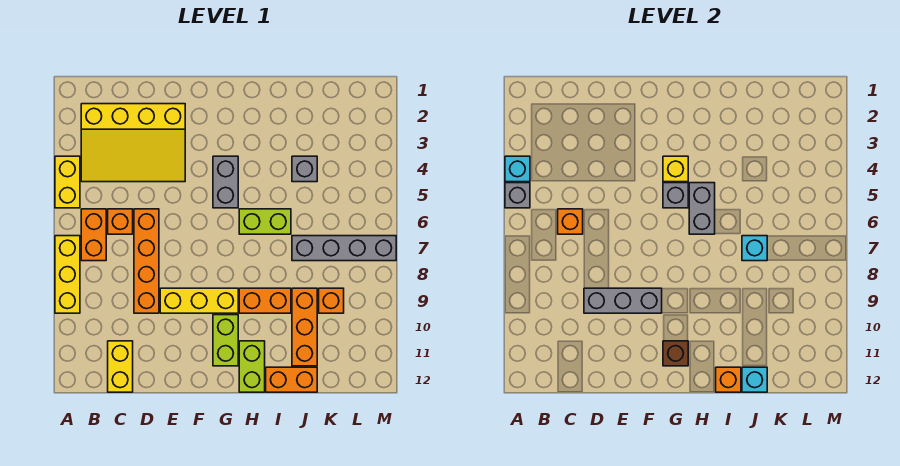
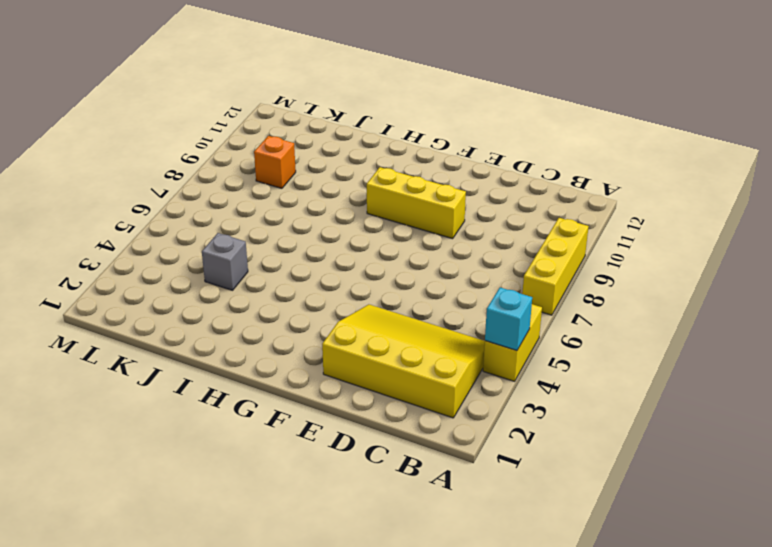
none -> orange brick B6:B7 level 1
none -> orange brick C6 level 1
none -> yellow brick C11:C12 level 1

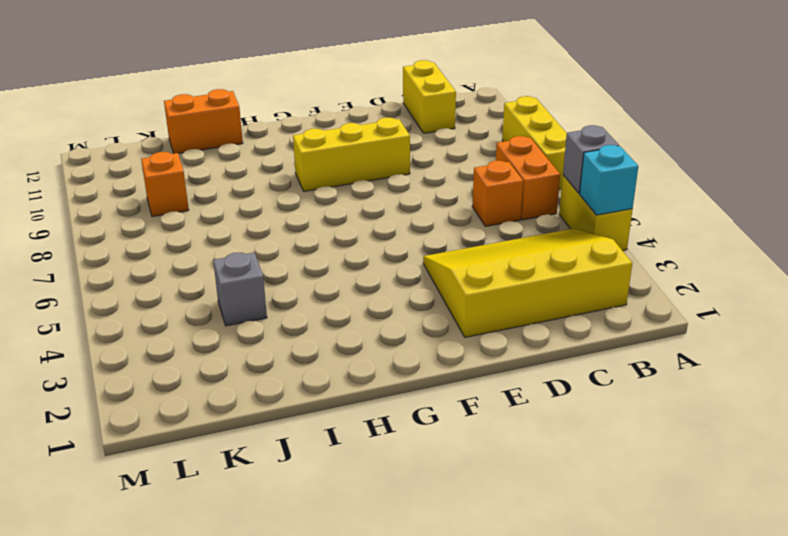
none -> orange brick D6:D9 level 1
none -> grey brick G4:G5 level 1
none -> lime brick G10:G11 level 1

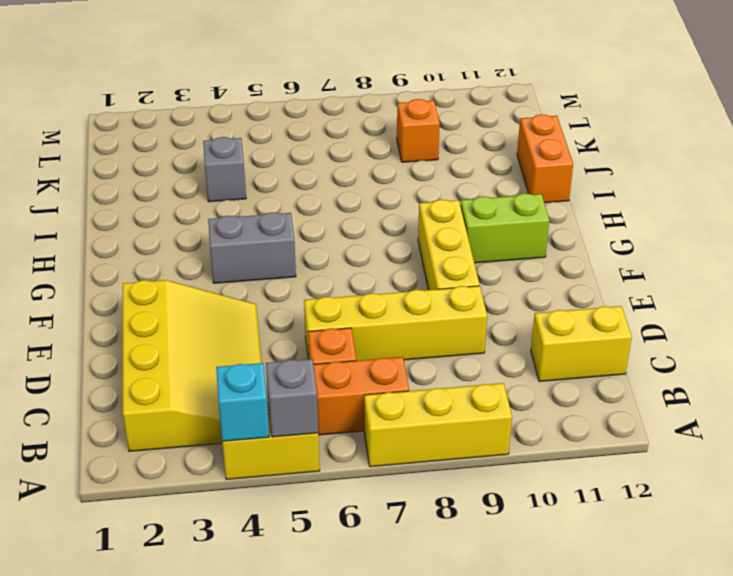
yellow brick D6:D9 level 1 -> orange brick D6:D9 level 1
none -> lime brick H6:I6 level 1
none -> orange brick H9:I9 level 1
none -> lime brick H11:H12 level 1

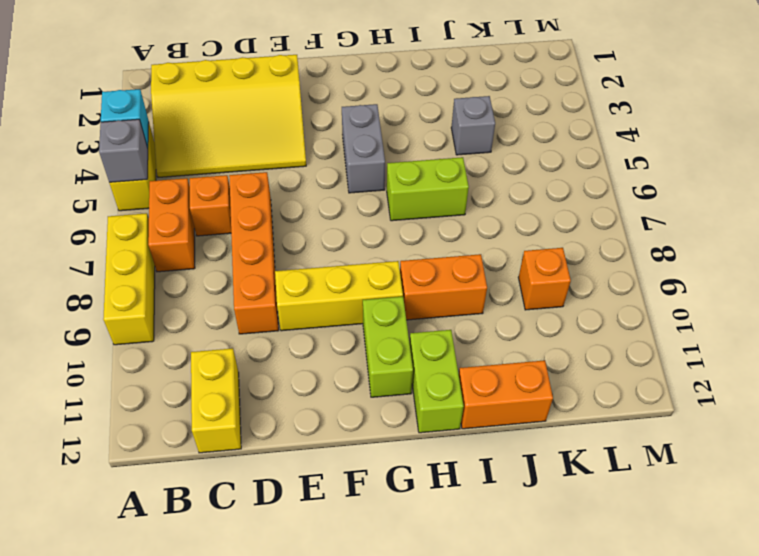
none -> grey brick J7:M7 level 1
none -> orange brick J9:J11 level 1
none -> orange brick C6 level 2

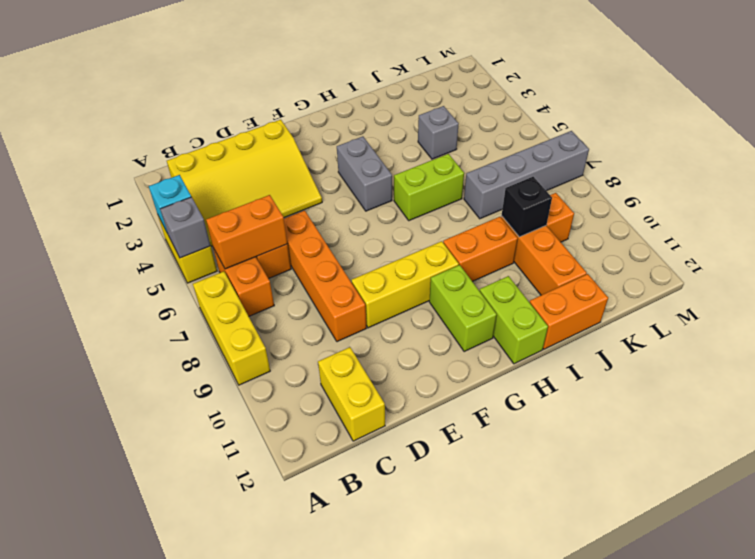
orange brick B6:C6 level 2 -> orange brick C6 level 2
black brick J9 level 2 -> none
none -> grey brick D9:F9 level 2
none -> yellow brick G4 level 2
none -> grey brick G5 level 2

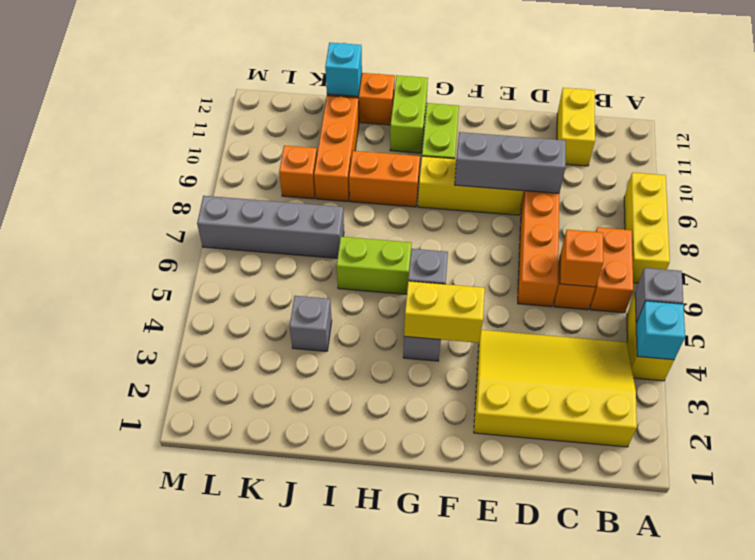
yellow brick F4:G4 level 2 -> yellow brick G4 level 2
none -> brown brick G11 level 2
none -> grey brick H5:H6 level 2
none -> orange brick I12 level 2

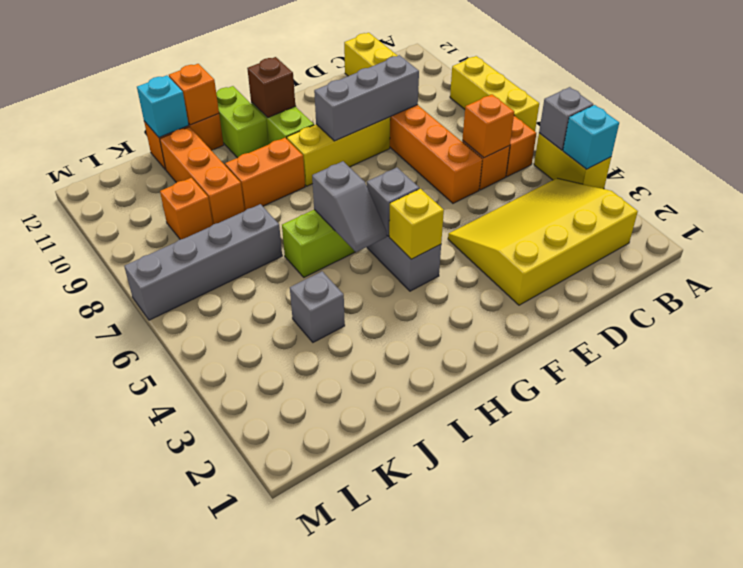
grey slope H5:H6 level 2 top 6 -> grey brick H5:H6 level 2
none -> cyan brick J7 level 2

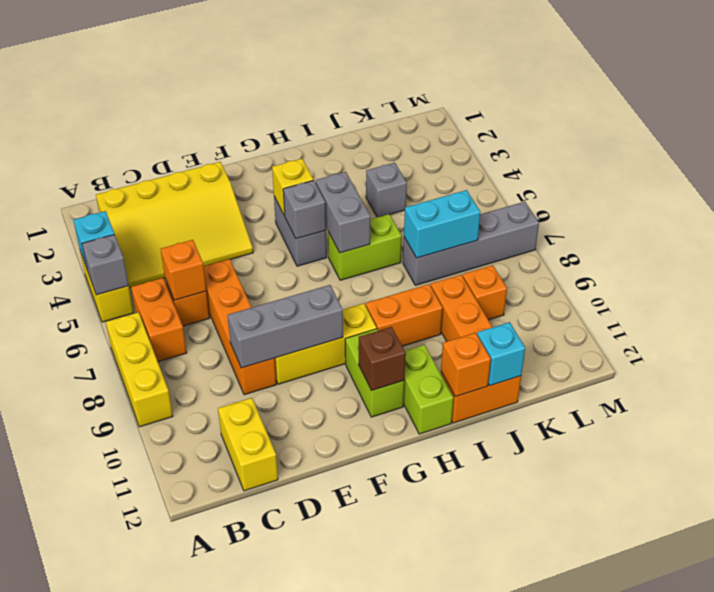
cyan brick J7:K7 level 2 -> cyan brick J7 level 2

